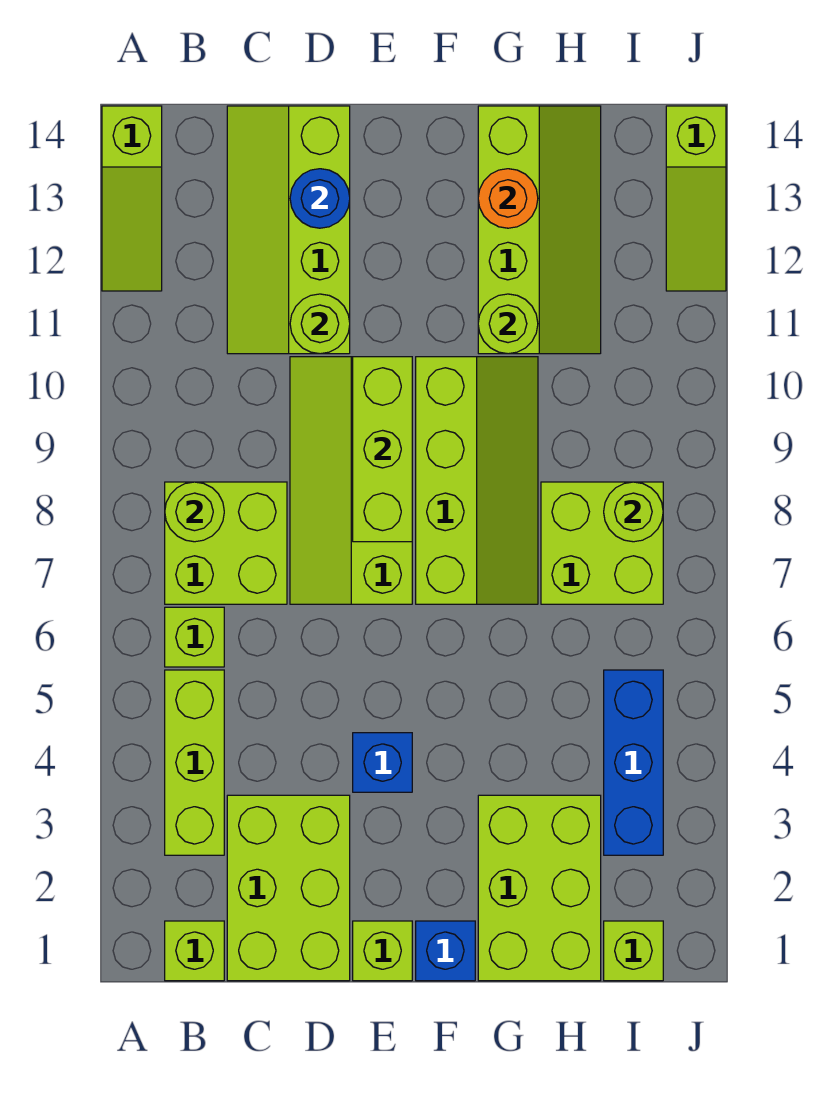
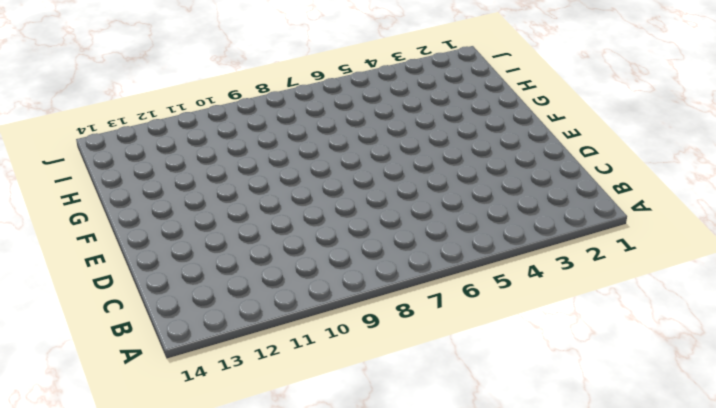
none -> lime slope A12:A14 level 1 top 14
none -> lime brick B1 level 1
none -> lime brick B3:B5 level 1

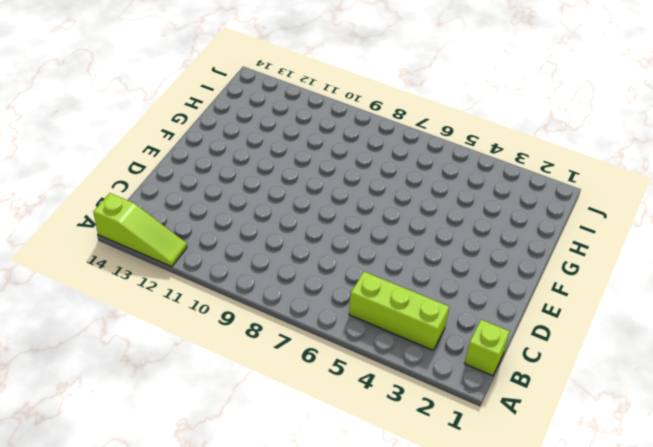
none -> lime brick B6 level 1
none -> lime brick B7:C8 level 1
none -> lime brick C1:D3 level 1

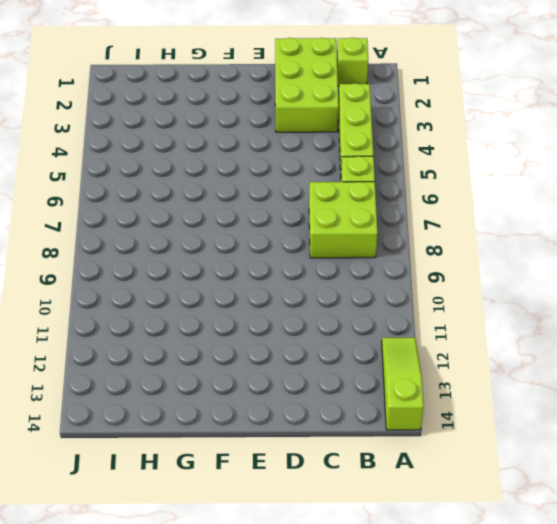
none -> lime slope C11:D14 level 1 top D
none -> lime slope D7:E10 level 1 top E
none -> lime brick E1 level 1

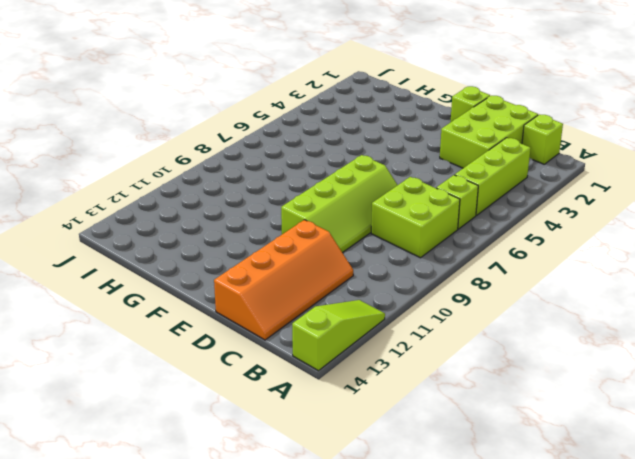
orange slope C11:D14 level 1 top D -> lime slope C11:D14 level 1 top D
none -> blue brick E4 level 1
none -> blue brick F1 level 1
none -> lime slope F7:G10 level 1 top F

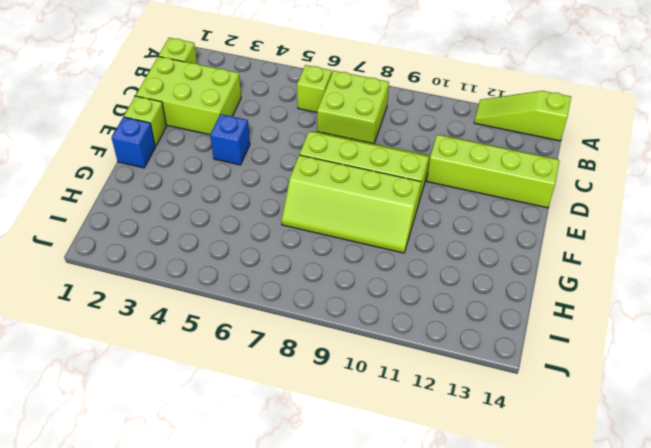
none -> lime brick B3:B5 level 1
none -> lime brick G1:H3 level 1
none -> lime slope G11:H14 level 1 top G

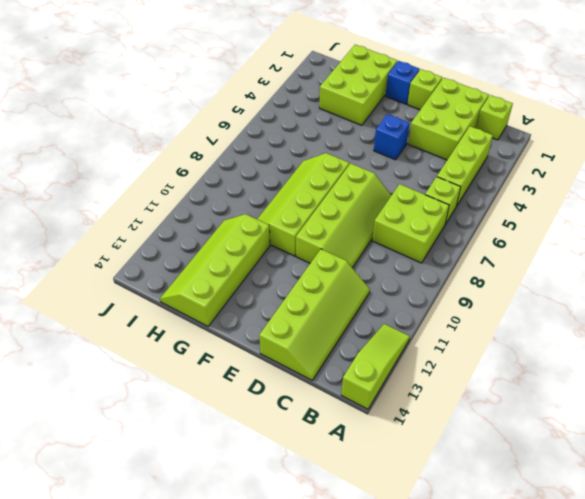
none -> lime brick H7:I8 level 1
none -> lime brick I1 level 1
none -> blue brick I3:I5 level 1

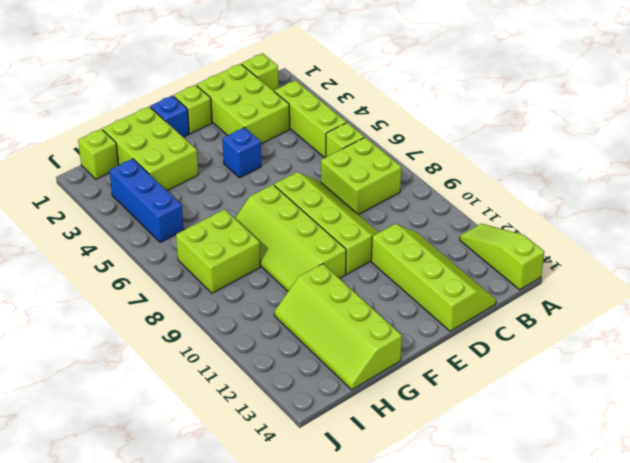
none -> lime slope J12:J14 level 1 top 14
none -> lime round brick B8 level 2
none -> lime round brick D11 level 2

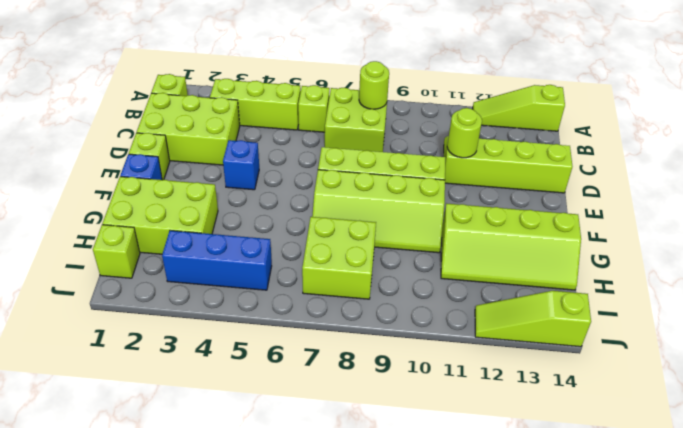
none -> blue round brick D13 level 2
none -> lime brick E8:E10 level 2
none -> lime round brick G11 level 2

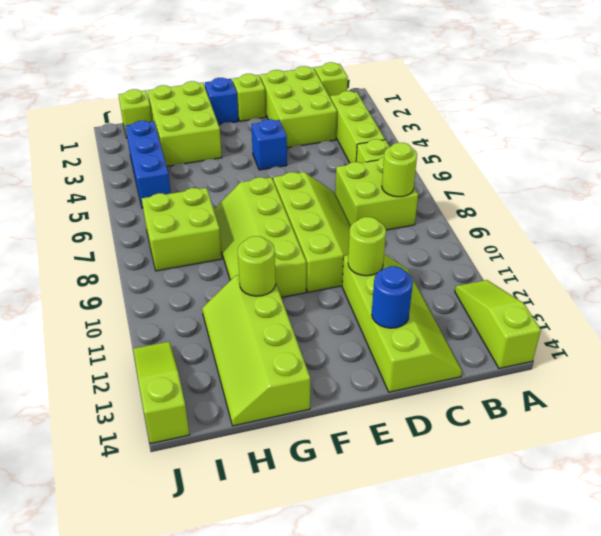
none -> lime brick E8:E10 level 2
none -> orange round brick G13 level 2
none -> lime round brick I8 level 2

